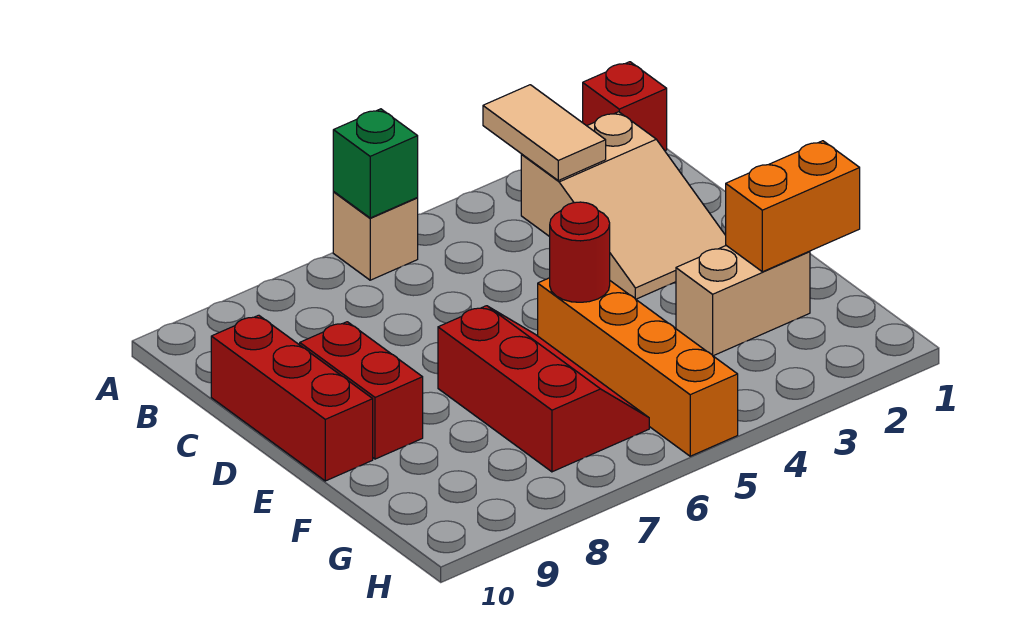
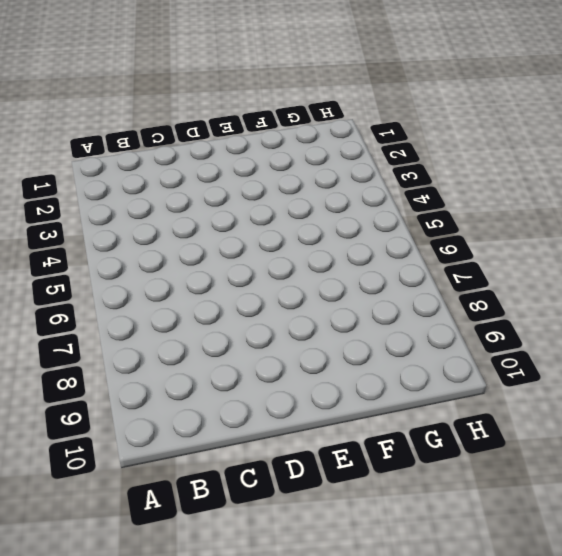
none -> red brick A1 level 1
none -> tan brick A6 level 1
none -> tan slope B2:D3 level 1 top B

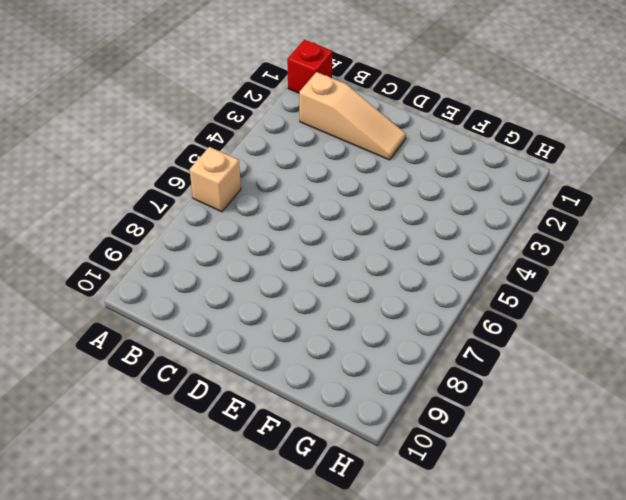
tan slope B2:D2 level 1 top B -> tan slope B2:D3 level 1 top B
none -> red brick C10:E10 level 1
none -> red brick D9:E9 level 1
none -> orange brick E5:H5 level 1

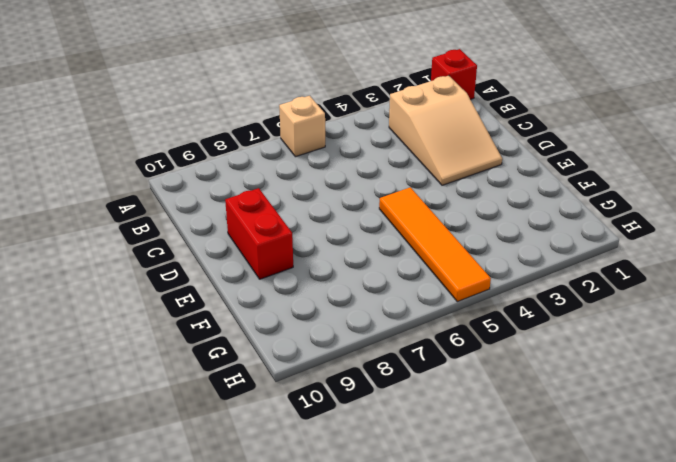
orange tile E5:H5 level 1 -> orange brick E5:H5 level 1
none -> red brick C10:E10 level 1
none -> red slope E6:G7 level 1 top 7
none -> tan brick F2:F3 level 1

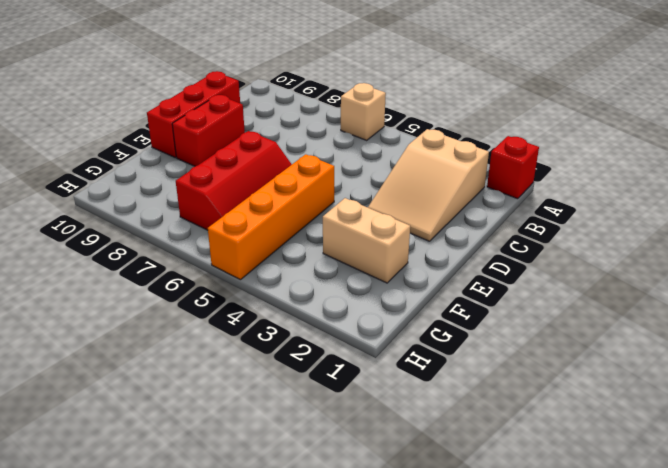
none -> tan tile A3:B3 level 2
none -> green brick A6 level 2
none -> red round brick E5 level 2

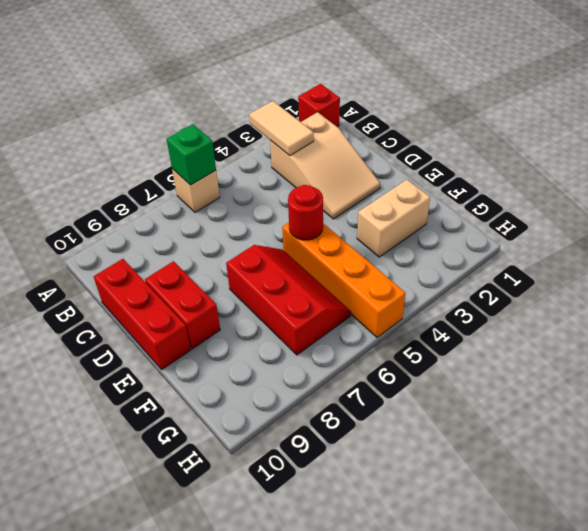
none -> orange brick F1:F2 level 2

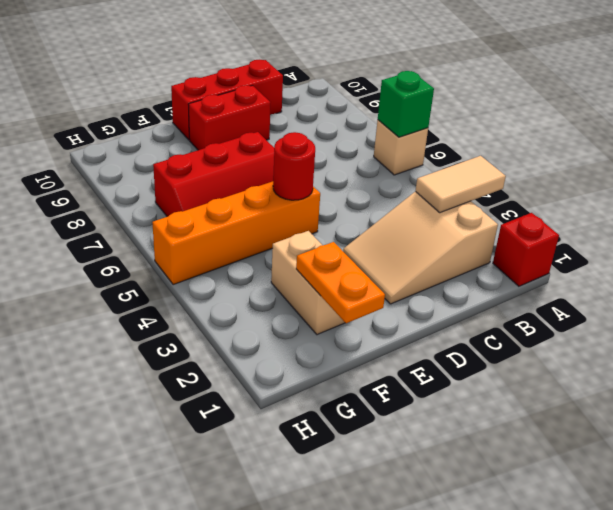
orange plate F1:F2 level 2 -> orange brick F1:F2 level 2

